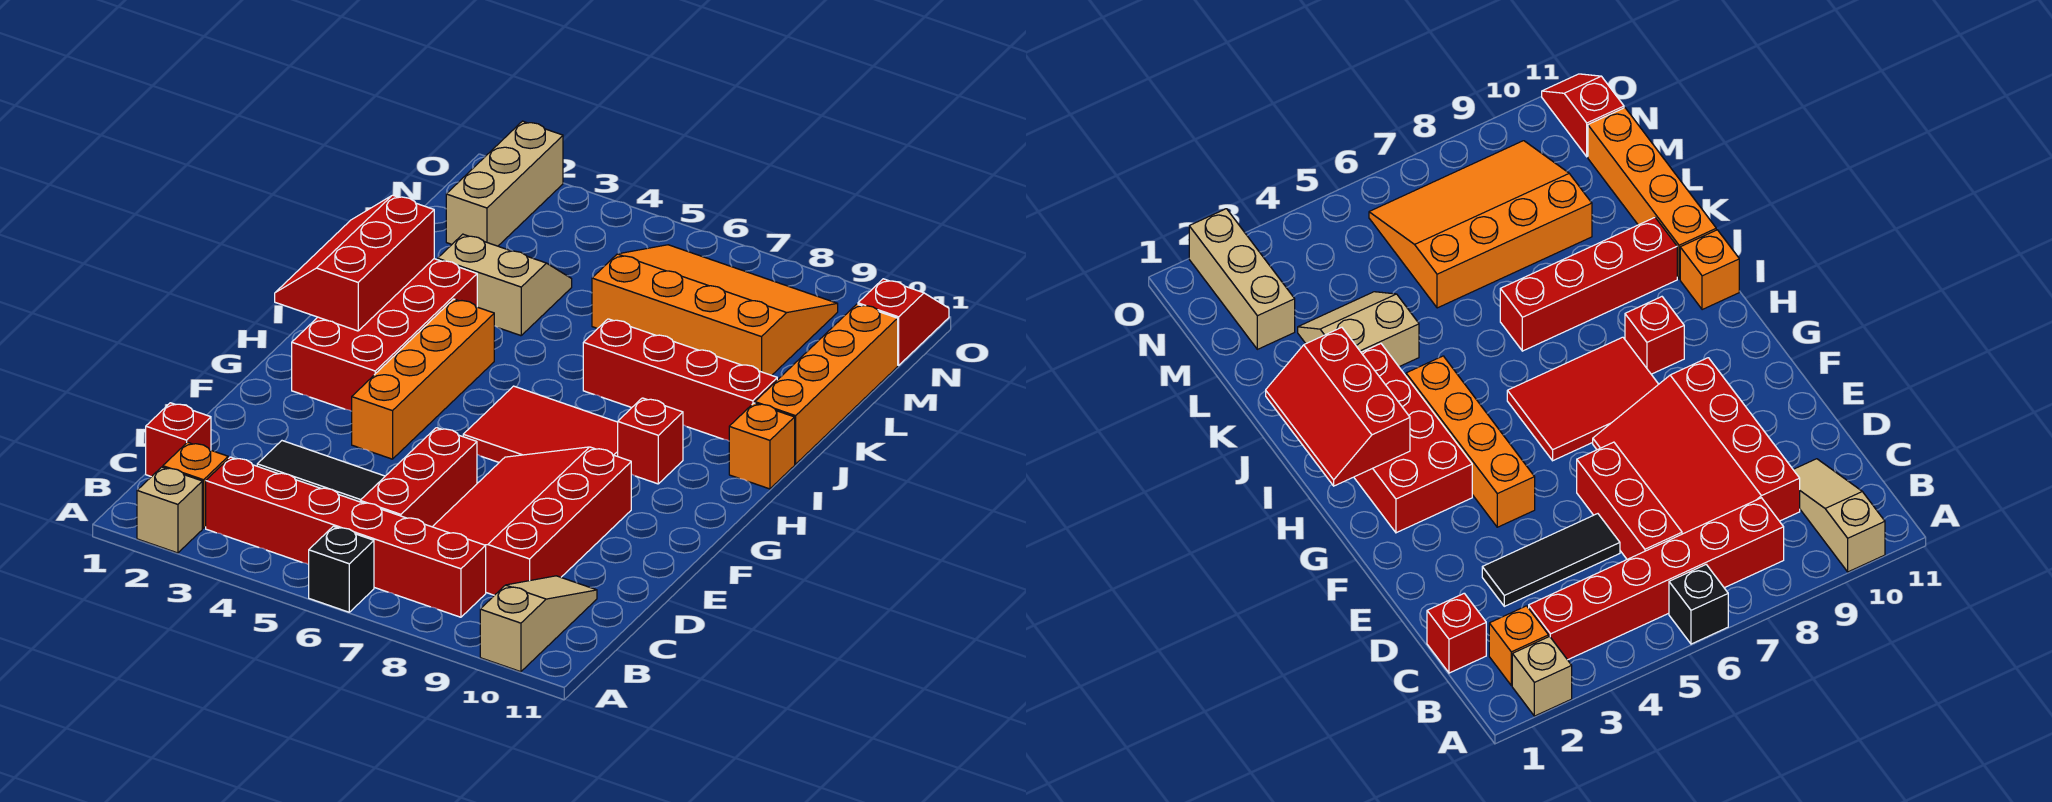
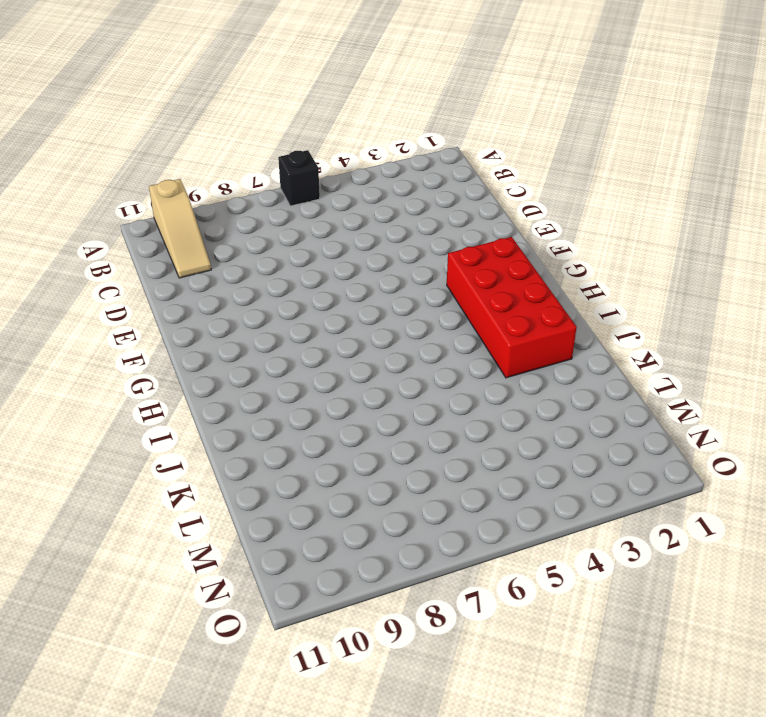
none -> tan brick A2 level 1
none -> orange brick B2 level 1
none -> red brick B3:B8 level 1

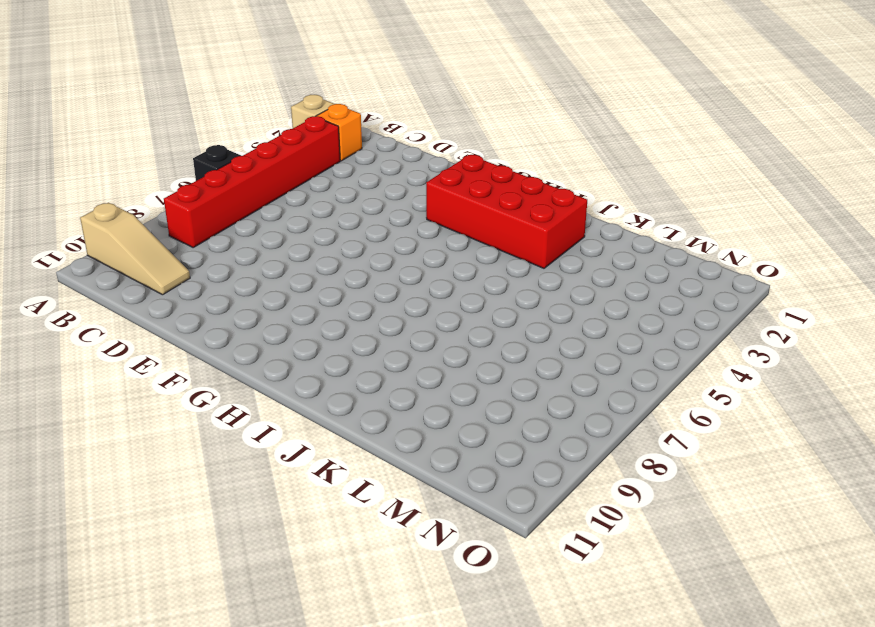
none -> red brick C1 level 1
none -> red brick C6:E6 level 1
none -> red slope C7:F9 level 1 top 9

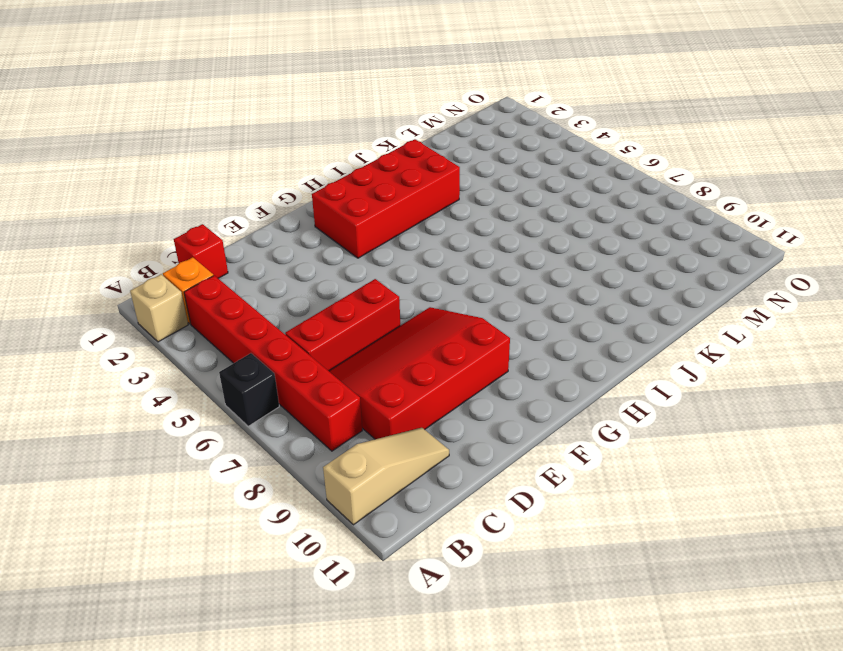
none -> black tile D3:D5 level 1
none -> orange brick F4:I4 level 1
none -> red tile G6:H8 level 1

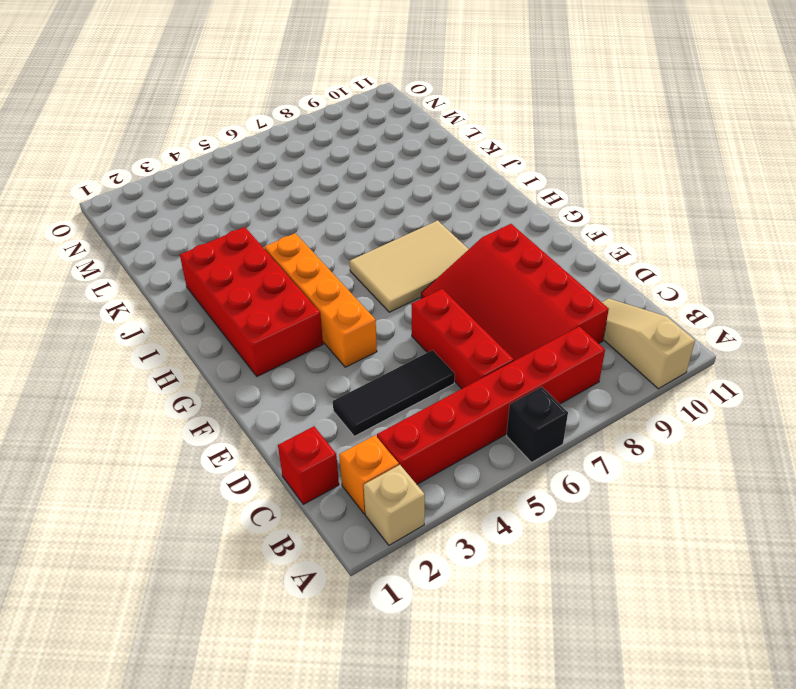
tan tile G6:H8 level 1 -> red tile G6:H8 level 1
none -> red brick H9 level 1
none -> orange brick I11 level 1
none -> red brick J7:J10 level 1

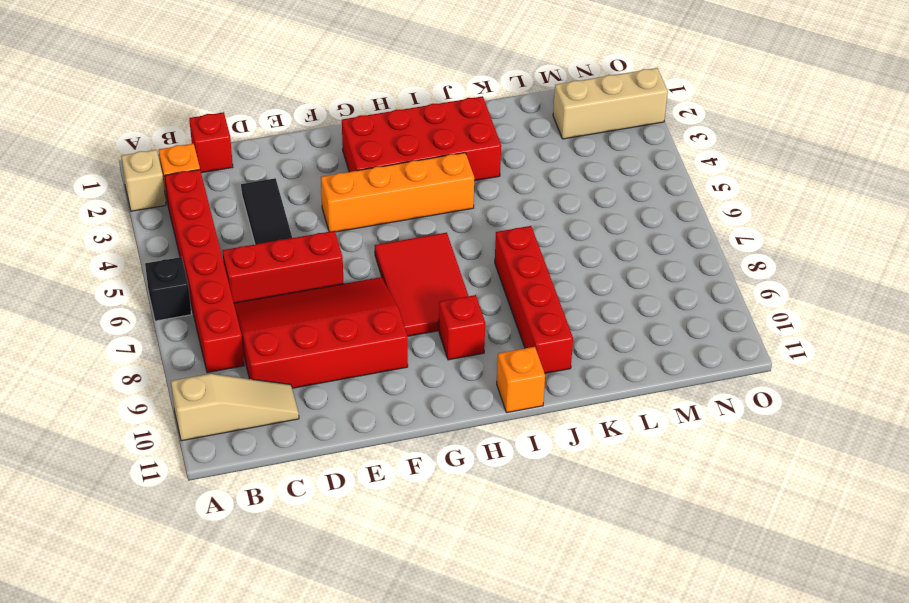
none -> orange brick J11:M11 level 1
none -> tan slope K3:L4 level 1 top K
none -> orange slope L6:N9 level 1 top L

